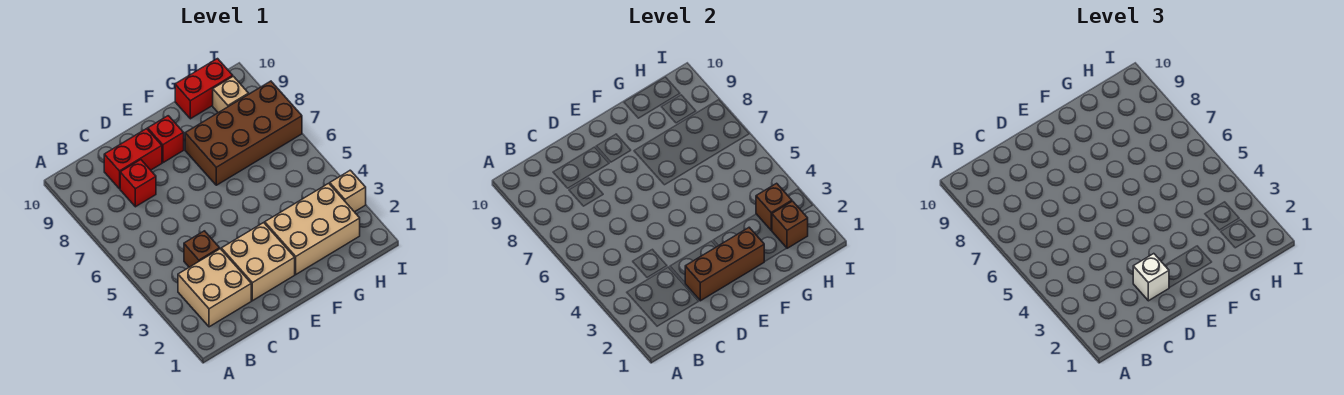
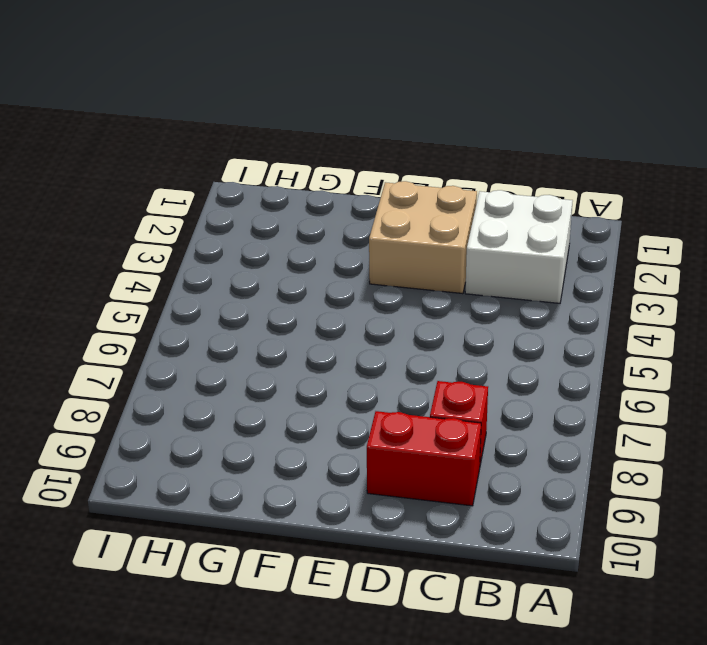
white brick B2:C3 level 1 -> tan brick B2:C3 level 1
none -> brown brick C4 level 1
none -> red brick E9 level 1
none -> tan brick F2:H3 level 1

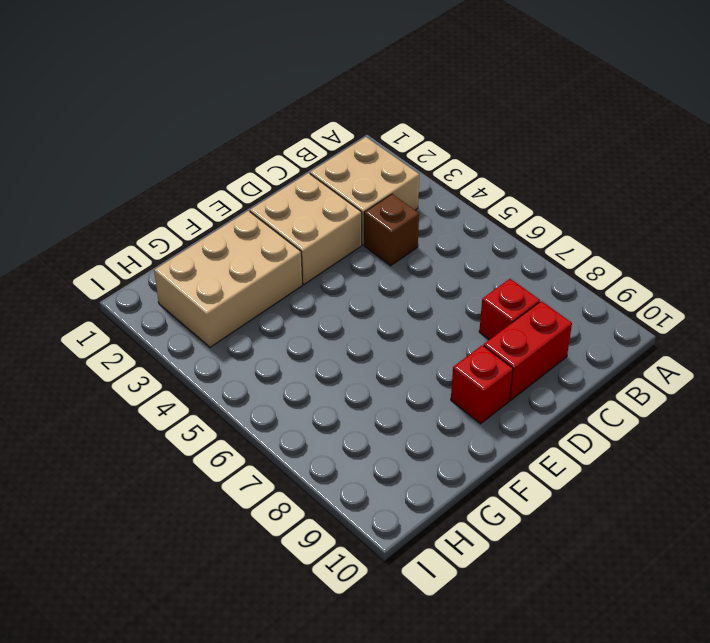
none -> brown brick F7:I8 level 1
none -> red brick G10:H10 level 1
none -> tan brick H9 level 1

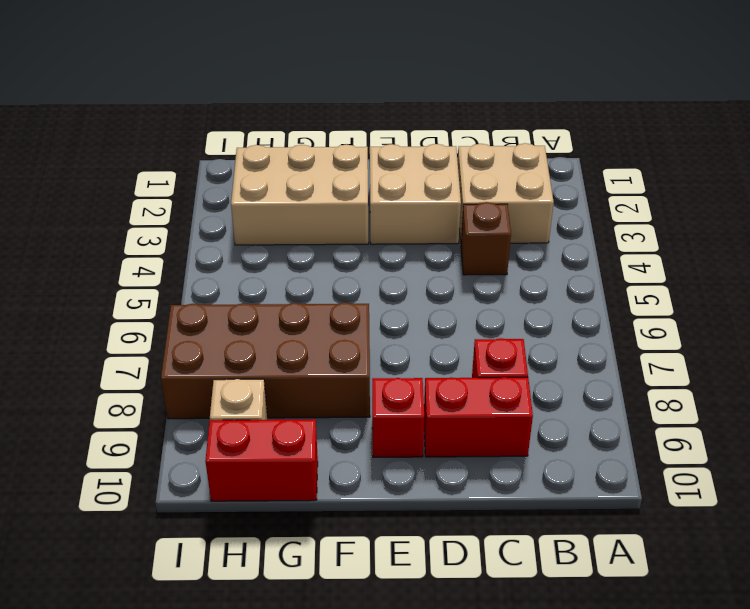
none -> tan brick I3 level 1
none -> brown brick D2:F2 level 2
none -> brown brick H2 level 2

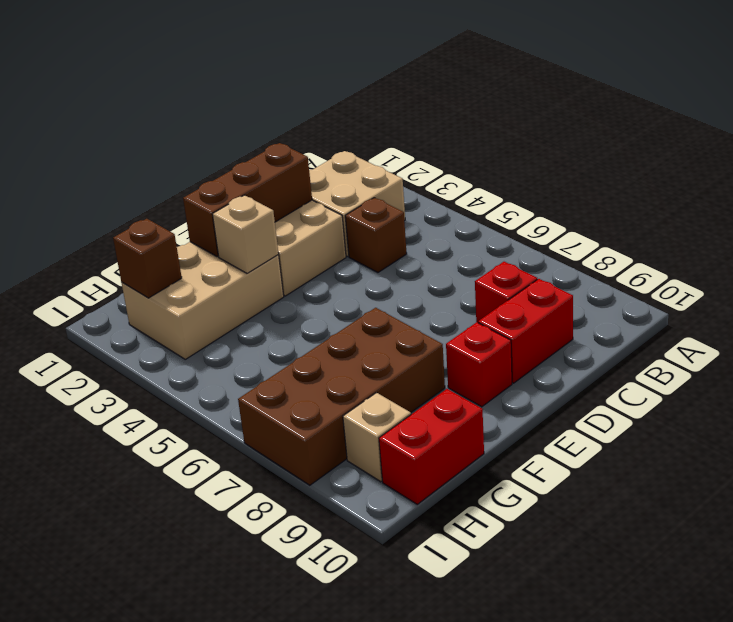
tan brick F3 level 2 -> tan brick I3 level 1
none -> brown brick H3 level 2
none -> white brick D2 level 3

